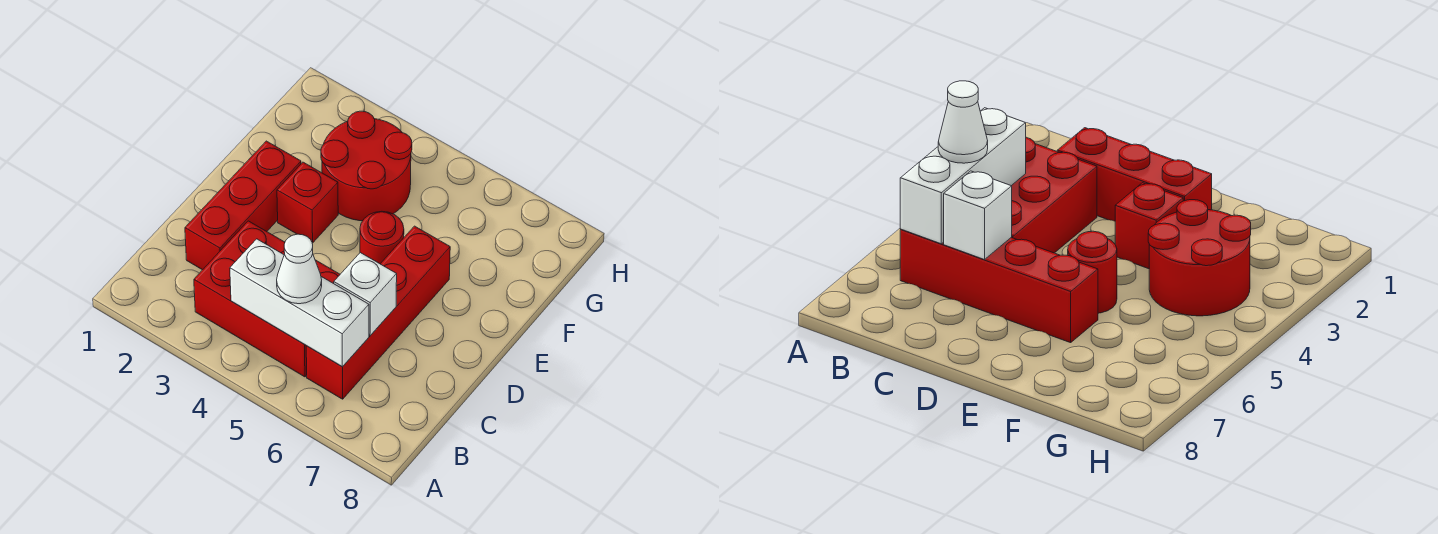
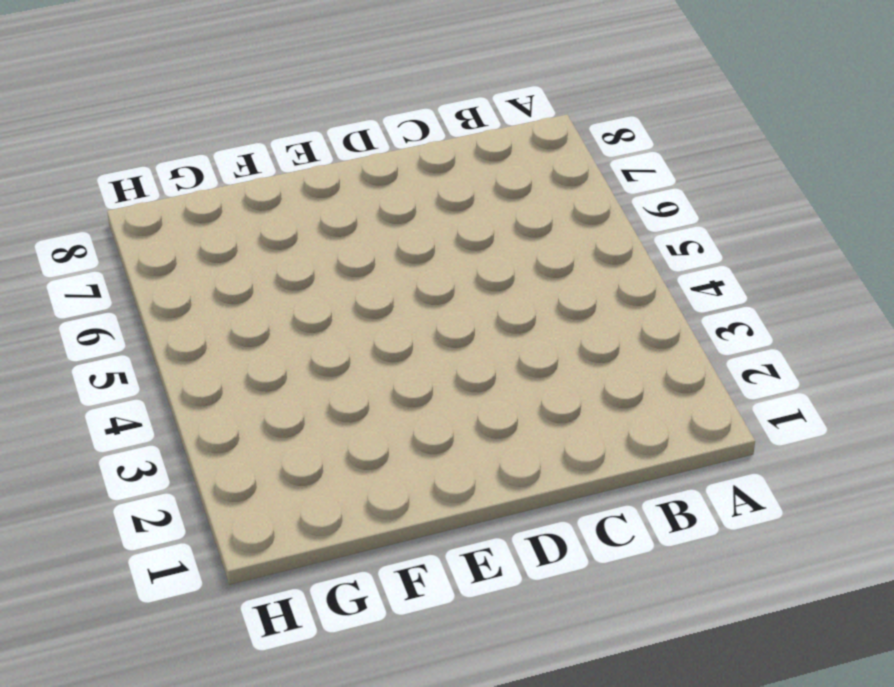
none -> red brick B3:C5 level 1
none -> red brick B6:E6 level 1

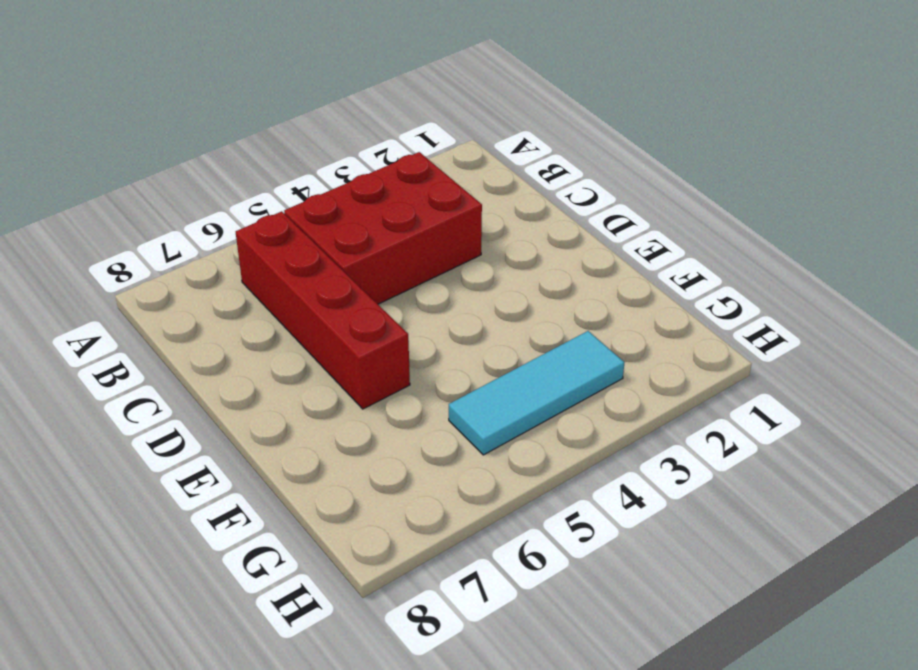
cyan tile G3:G5 level 1 -> red round brick F3:G4 level 1
none -> red brick C2:E2 level 1
none -> red brick E3 level 1

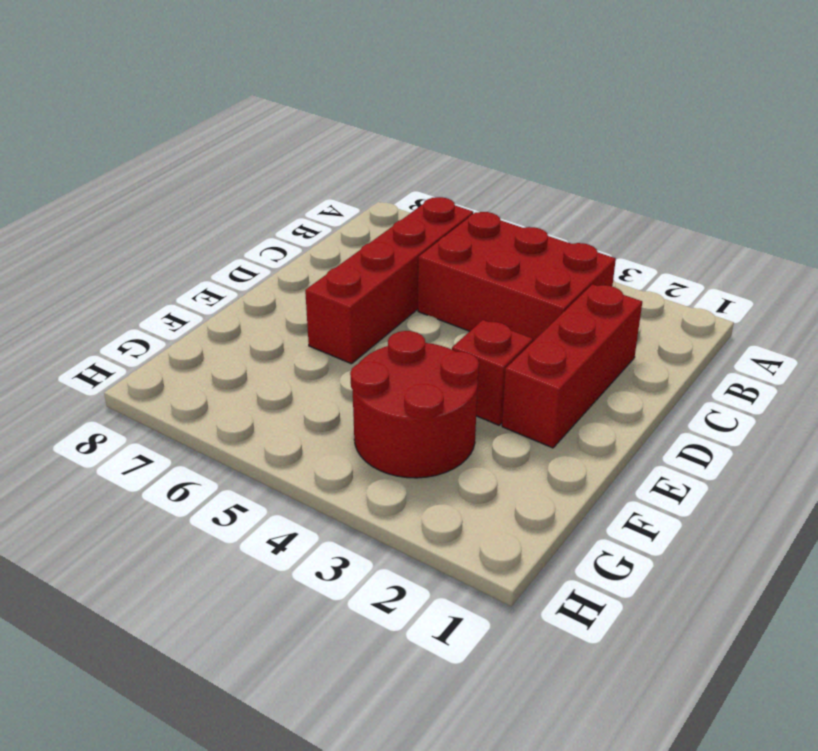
none -> red round brick E5 level 1
none -> white brick B4:B6 level 2

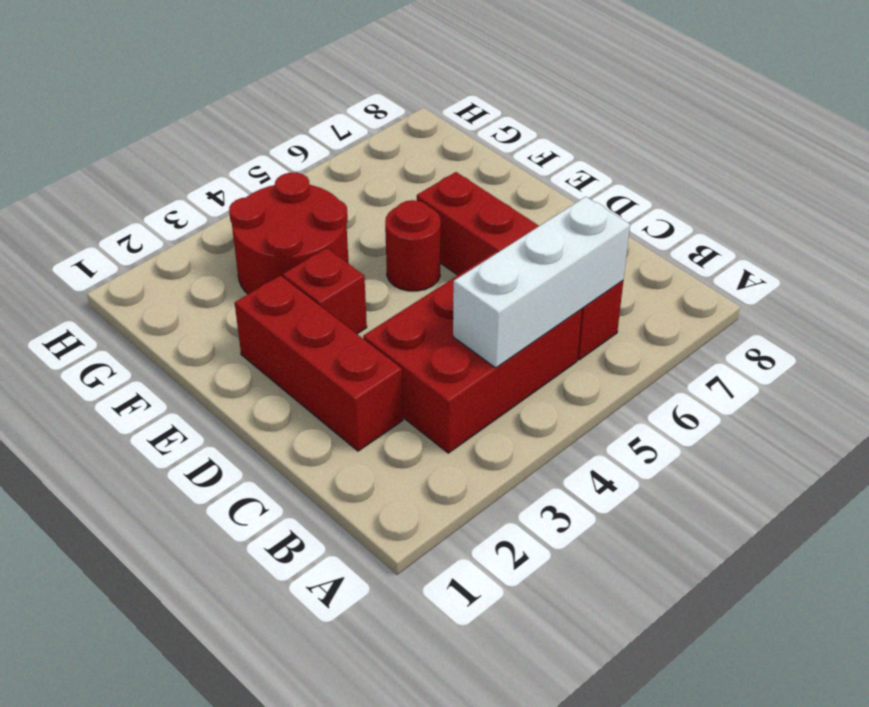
none -> white brick C6 level 2
none -> white cone B5 level 3

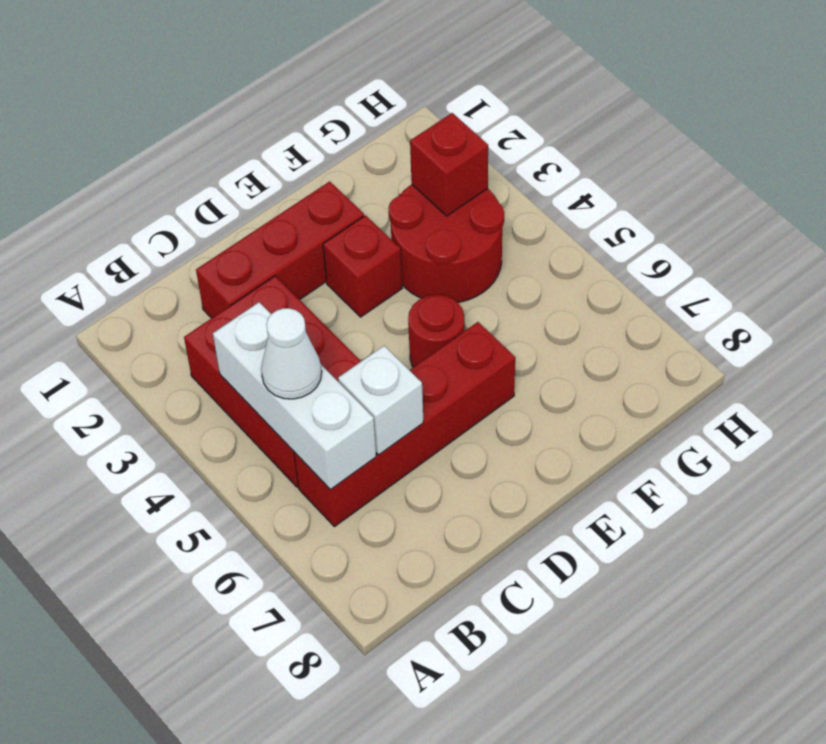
red brick G3 level 2 -> none

